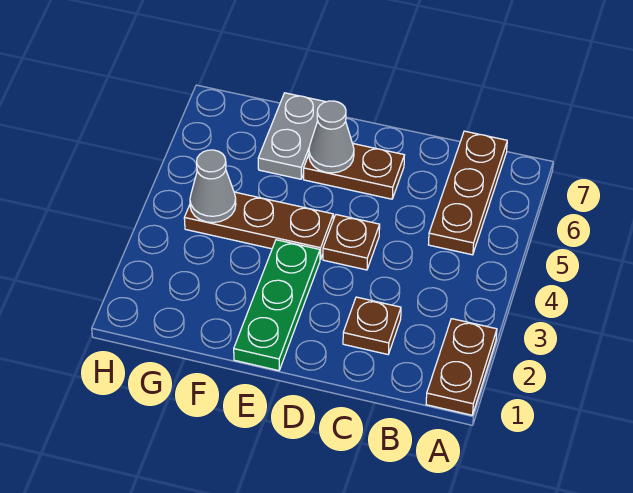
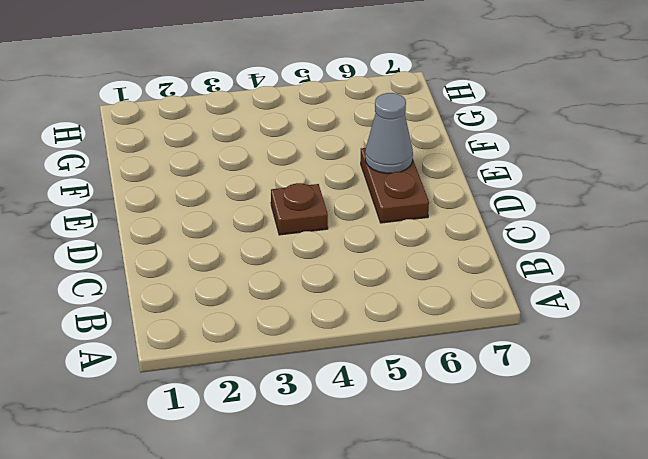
none -> brown plate A1:A2 level 1
none -> brown plate B5:B7 level 1

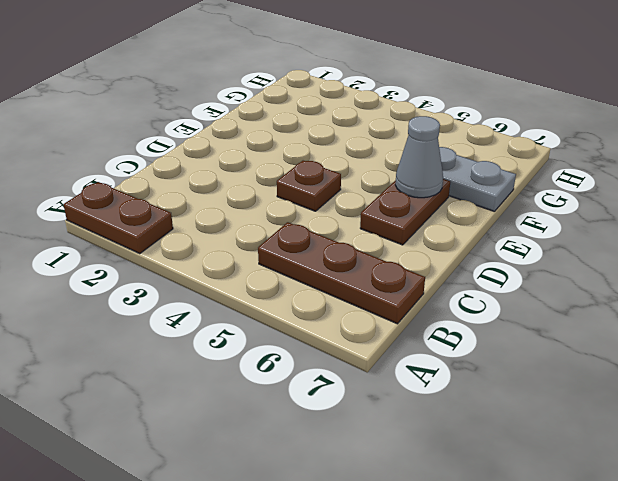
none -> brown plate C2 level 1
none -> green plate E1:E3 level 1

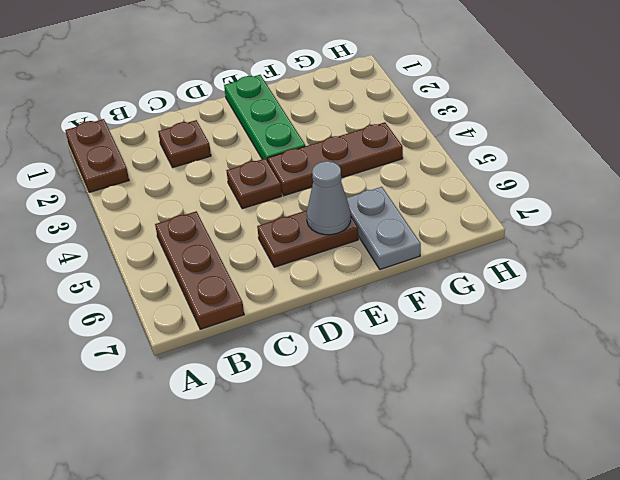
none -> grey cone G4 level 2

